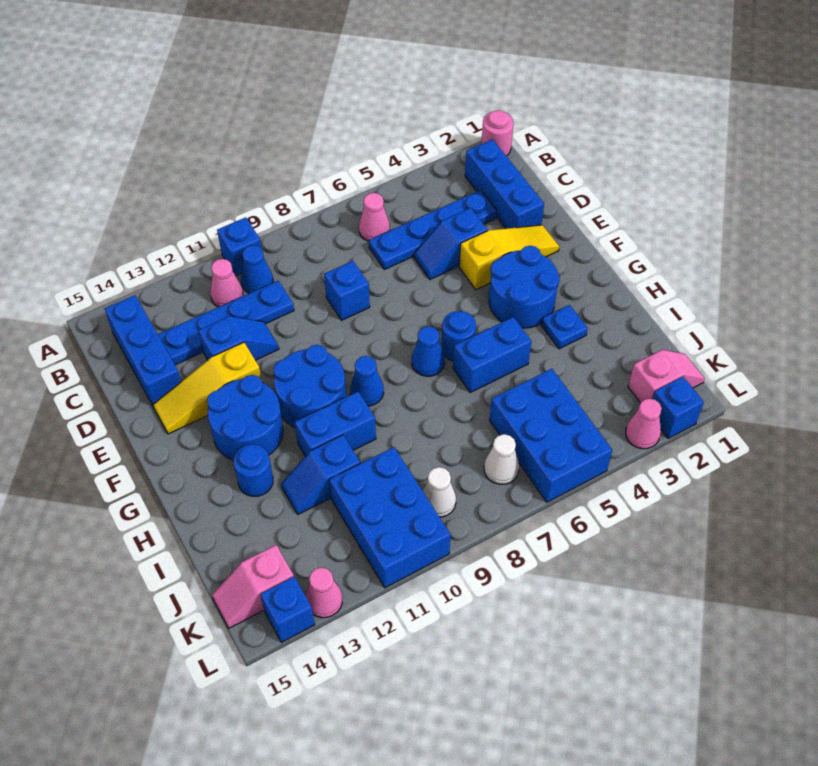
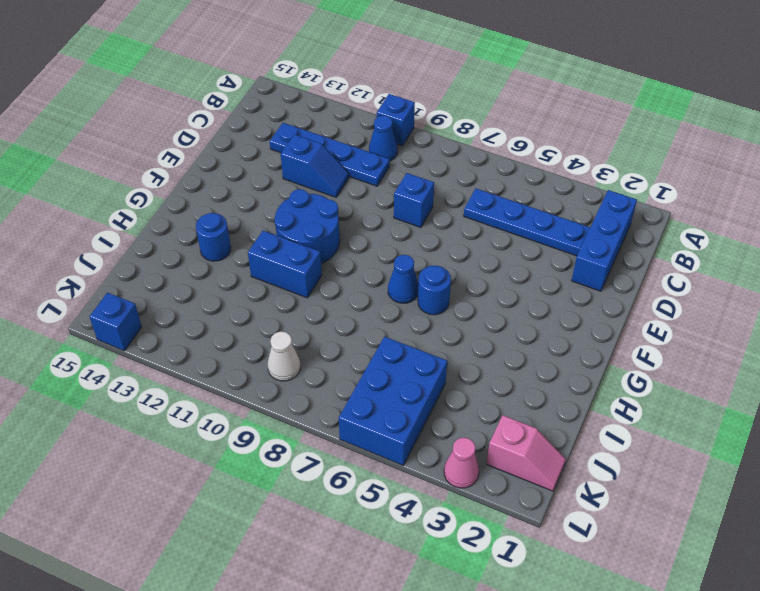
none -> pink round brick A1 level 1
none -> pink cone B6 level 1
none -> pink cone B11 level 1
none -> blue brick B14:D14 level 1

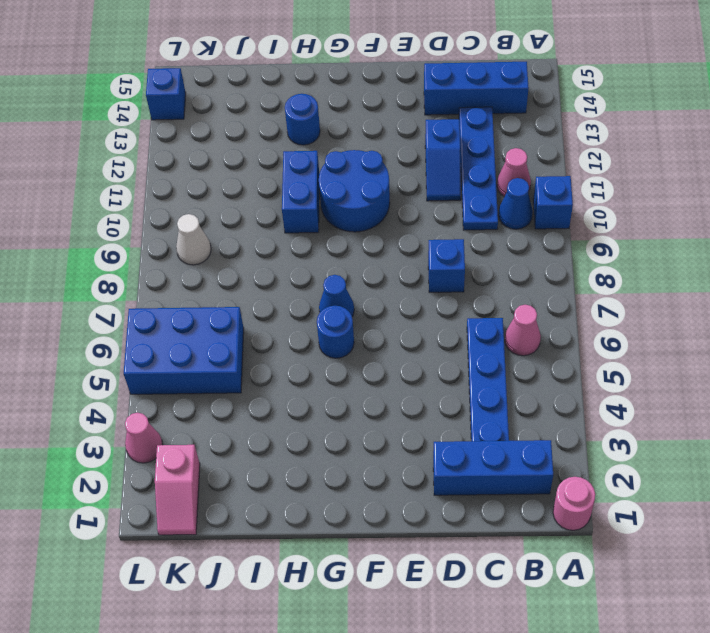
none -> blue slope D4:D5 level 1 top 4
none -> yellow slope E2:E4 level 1 top 4
none -> yellow slope E12:E14 level 1 top 12
none -> blue round brick F3:G4 level 1

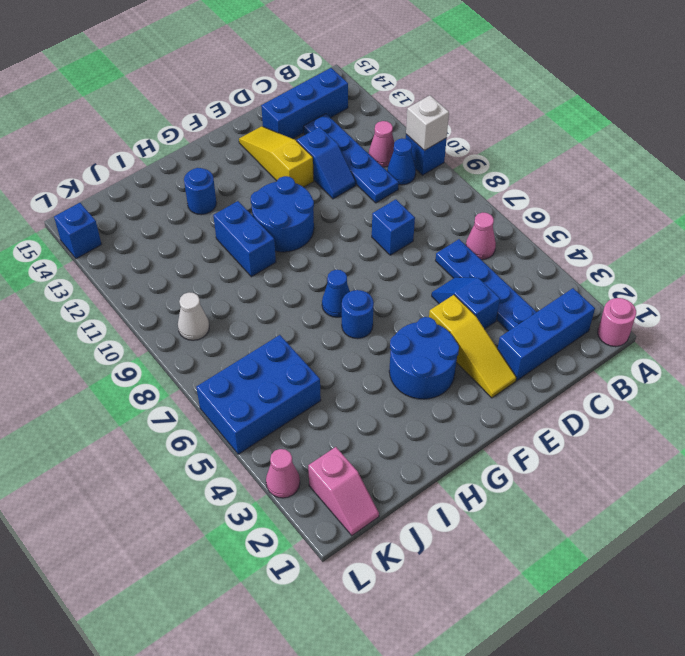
white brick A10 level 2 -> none
none -> blue round brick F12:G13 level 1
none -> blue cone G9 level 1
none -> blue plate H3 level 1
none -> blue brick H5:H6 level 1

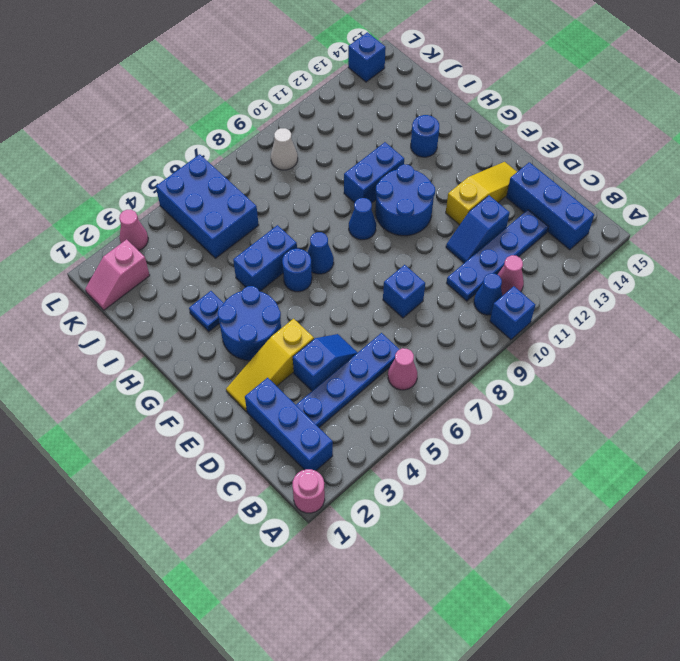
none -> blue round brick F12:G13 level 1
none -> blue slope I11:I12 level 1 top 11
none -> blue brick J10:L11 level 1
none -> white cone K7 level 1

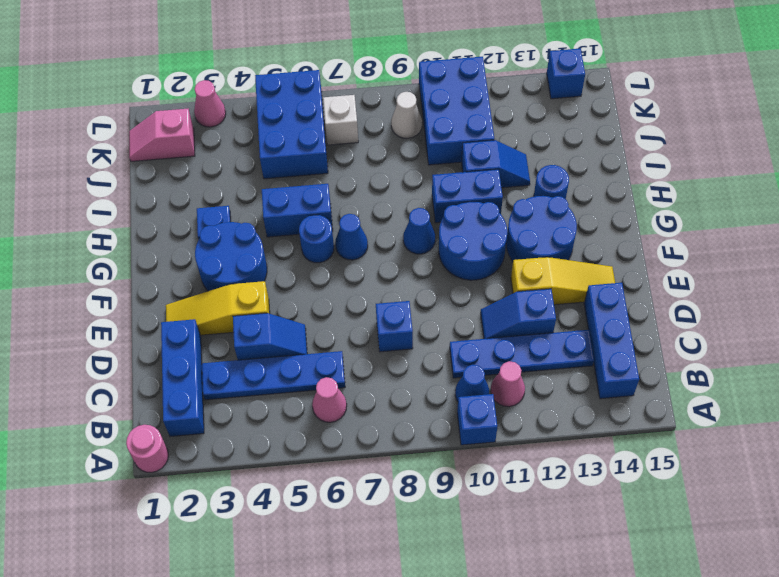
white brick K7 level 1 -> white cone K7 level 1
none -> pink slope K14:K15 level 1 top 14
none -> blue brick L2 level 1
none -> pink cone L13 level 1

